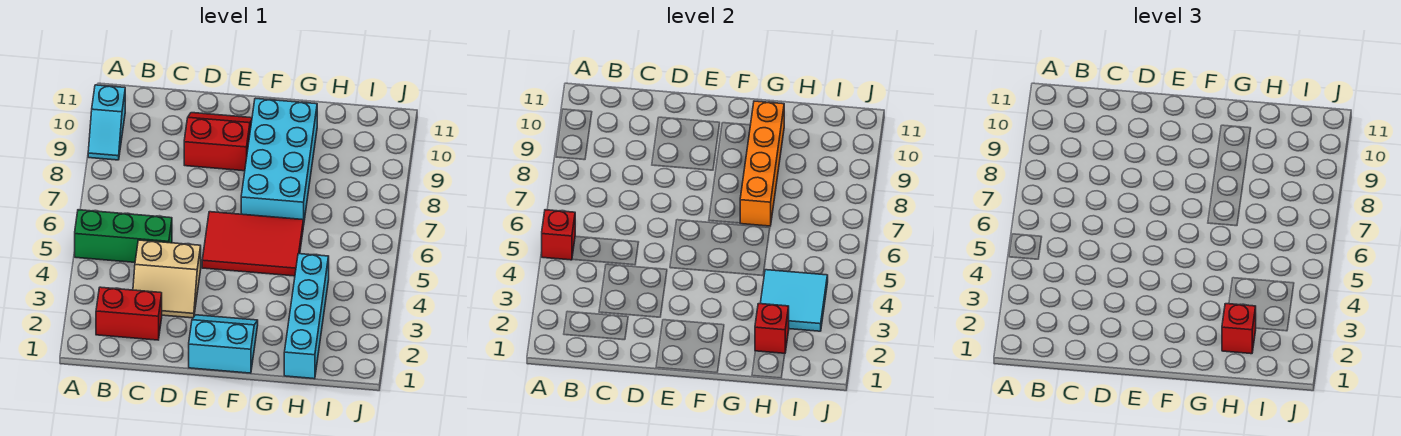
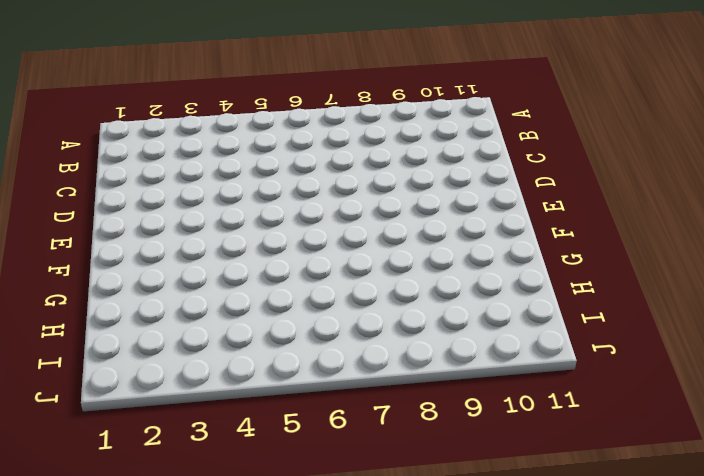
none -> green brick A5:C5 level 1
none -> cyan slope A9:A10 level 1 top 10
none -> red brick B2:C2 level 1

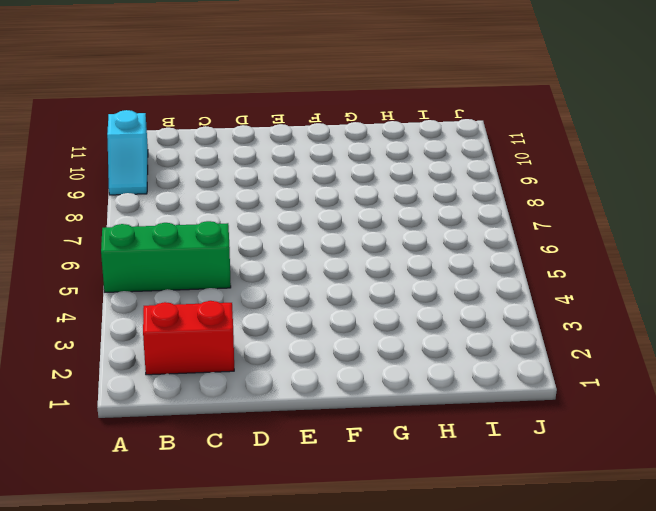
none -> tan slope C3:D4 level 1 top 4
none -> red slope D9:E10 level 1 top 9
none -> cyan slope E1:F2 level 1 top 1

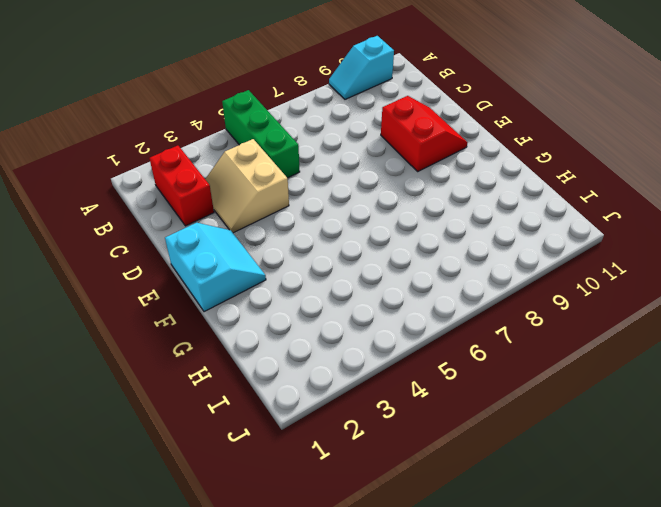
none -> red tile E5:G6 level 1
none -> cyan brick F7:G10 level 1
none -> cyan brick H1:H4 level 1

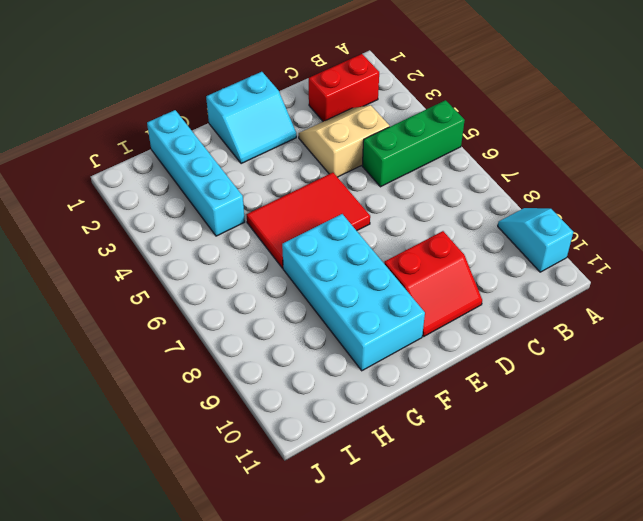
none -> red brick A5 level 2
none -> orange brick G7:G10 level 2
none -> red brick H2 level 2

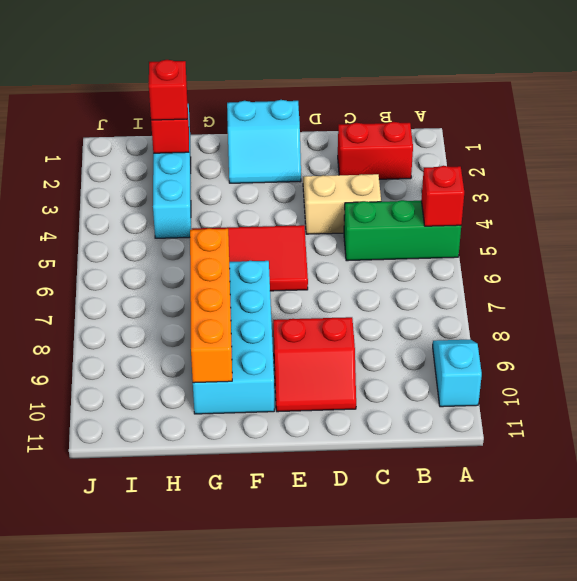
none -> cyan tile H3:I4 level 2

